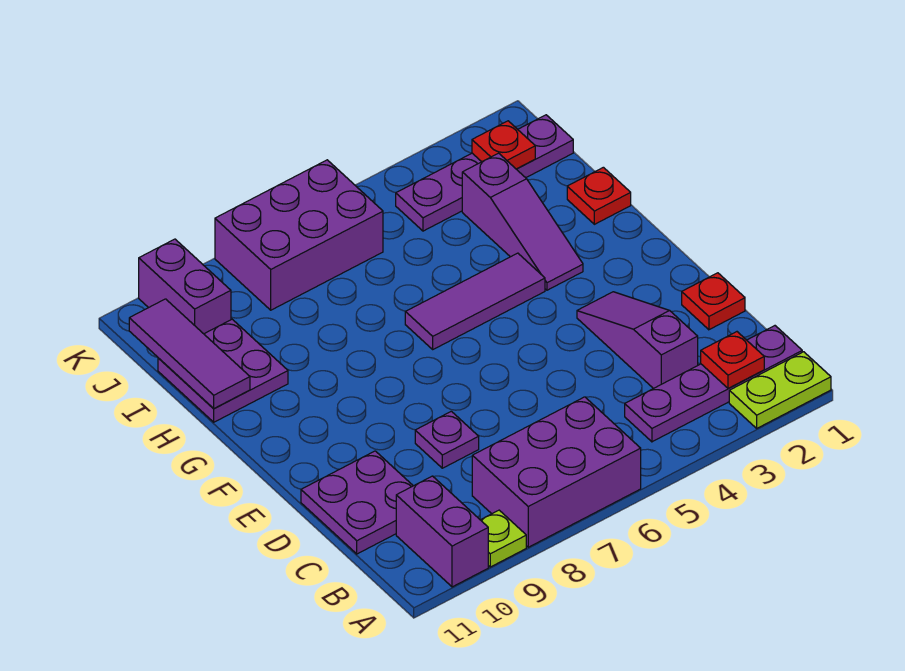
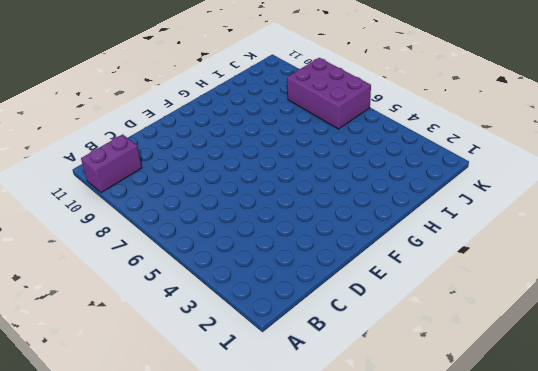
none -> lime plate A1:A2 level 1
none -> purple brick A6:B8 level 1
none -> lime plate A9 level 1

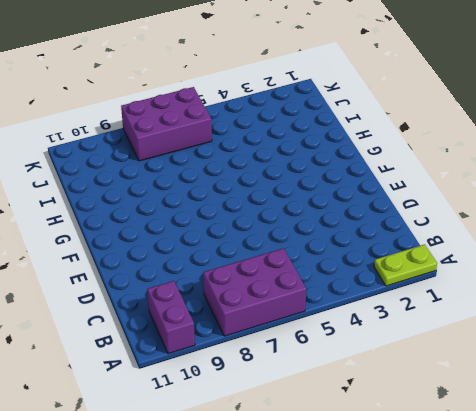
none -> lime plate A9 level 1
none -> purple plate B1:B4 level 1
none -> purple slope C3:E3 level 1 top C

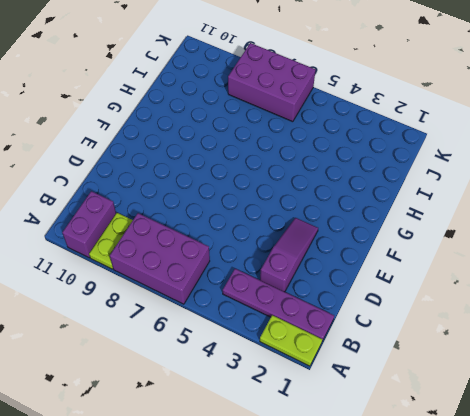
lime plate A9:B9 level 1 -> lime plate A9 level 1
none -> purple plate C10:D11 level 1
none -> red plate D1 level 1
none -> purple plate D8 level 1

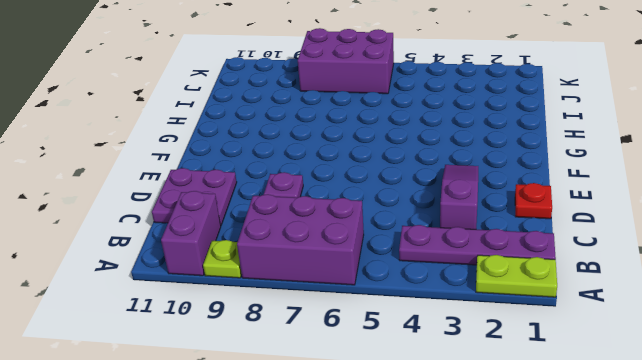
none -> purple slope G3:I3 level 1 top I
none -> purple tile G4:G6 level 1
none -> red plate H1 level 1

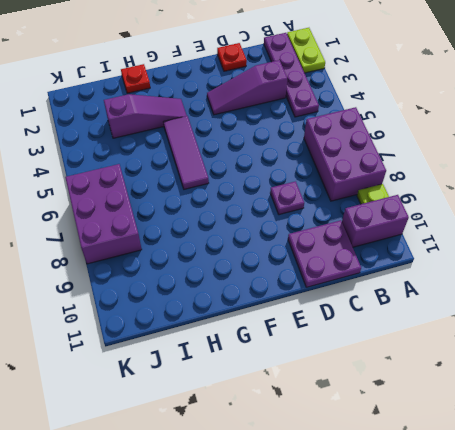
none -> purple plate H10:I11 level 1
none -> purple plate J1:J4 level 1
none -> purple brick J10:K10 level 1

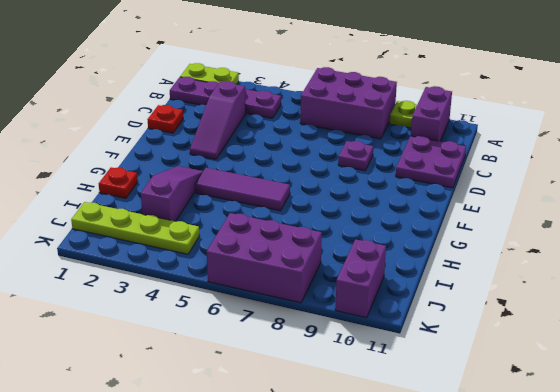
lime plate J1:J4 level 1 -> purple plate J1:J4 level 1
none -> purple plate H10:I11 level 1
none -> red plate B2 level 2
none -> purple tile H11:J11 level 2

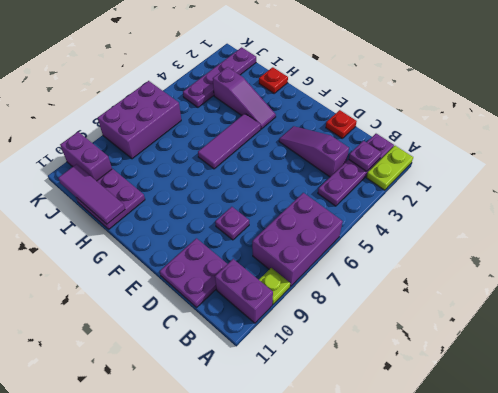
purple plate B2 level 2 -> red plate B2 level 2
none -> red plate J2 level 2

